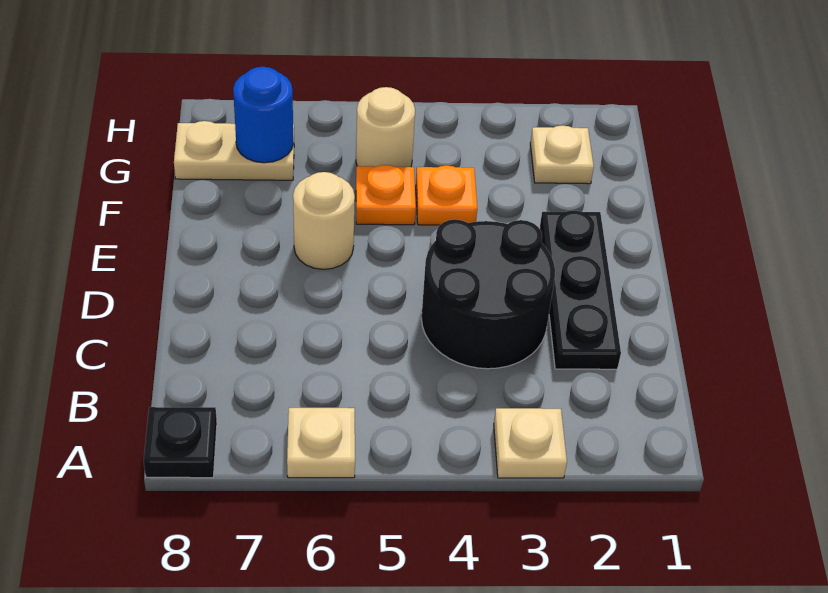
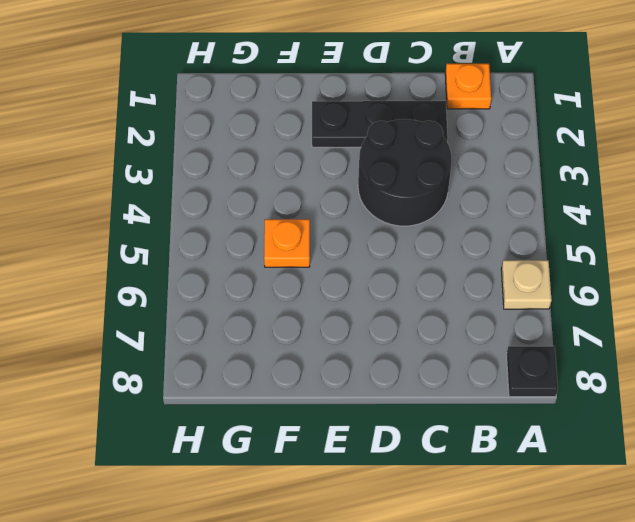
orange plate B1 level 1 -> orange plate F4 level 1
none -> tan plate A3 level 1
none -> tan round brick E6 level 1
none -> tan plate G2 level 1

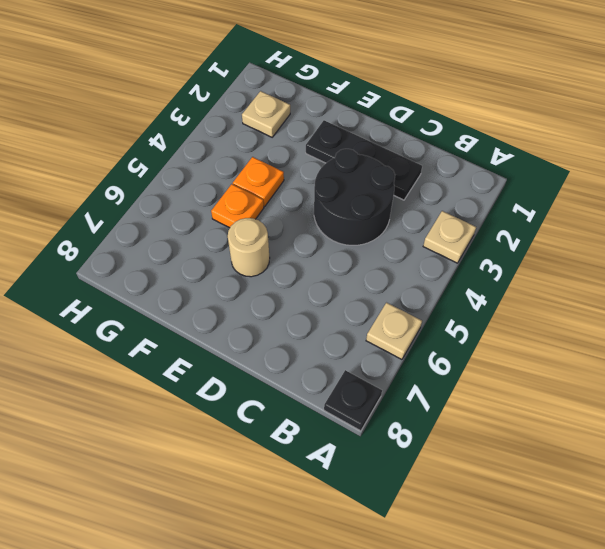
none -> tan round brick G5 level 1
none -> tan plate G7:G8 level 1
none -> blue round brick G7 level 2

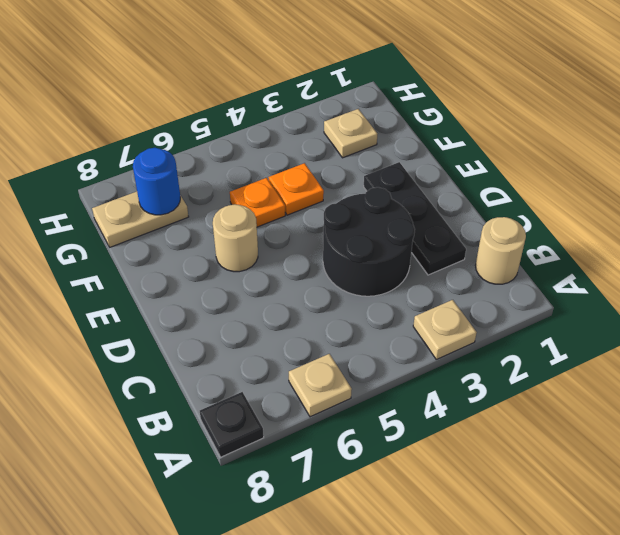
tan round brick B1 level 1 -> tan round brick G5 level 1

